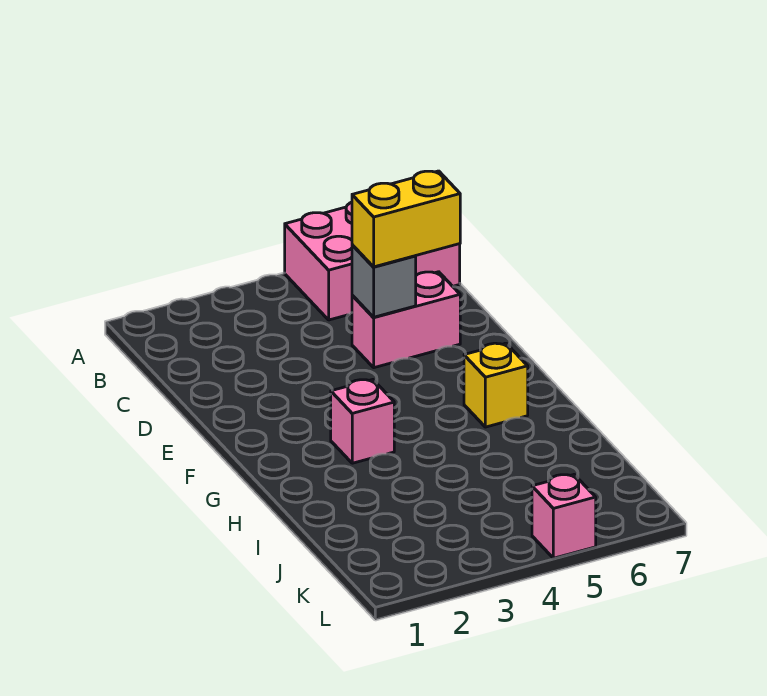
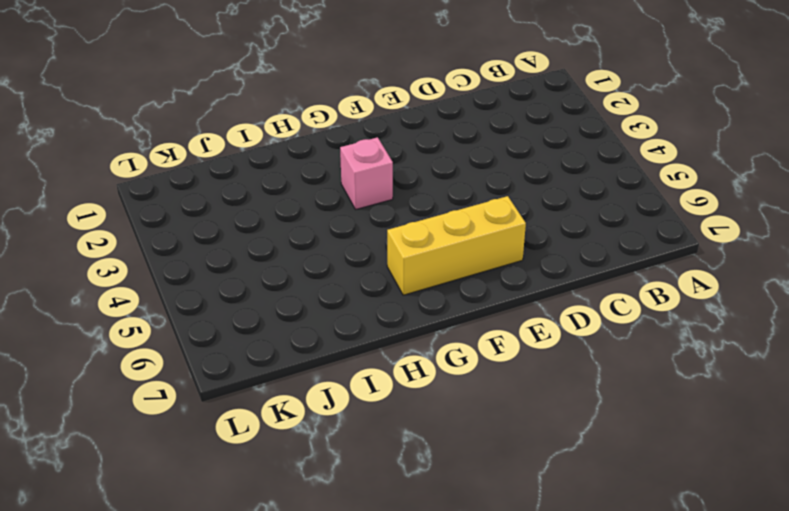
yellow brick E6:G6 level 1 -> yellow brick G6 level 1
none -> pink brick A5:B7 level 1
none -> pink brick D5:D6 level 1

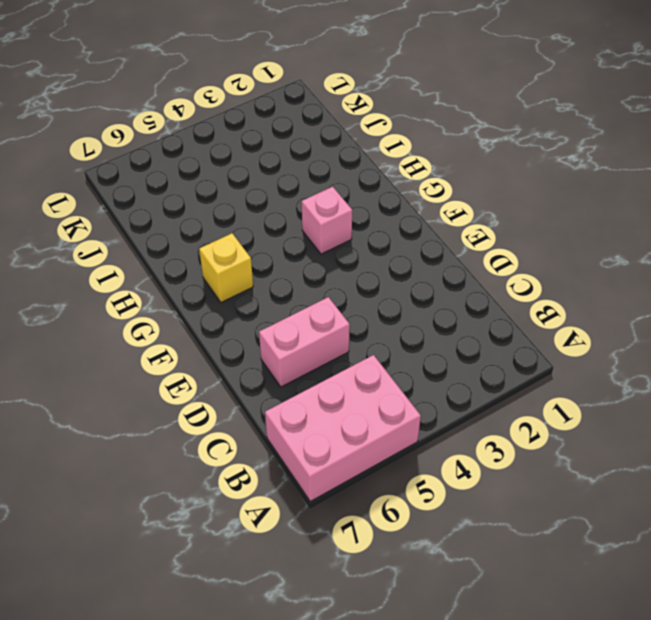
none -> pink brick L5 level 1
none -> grey brick D5 level 2

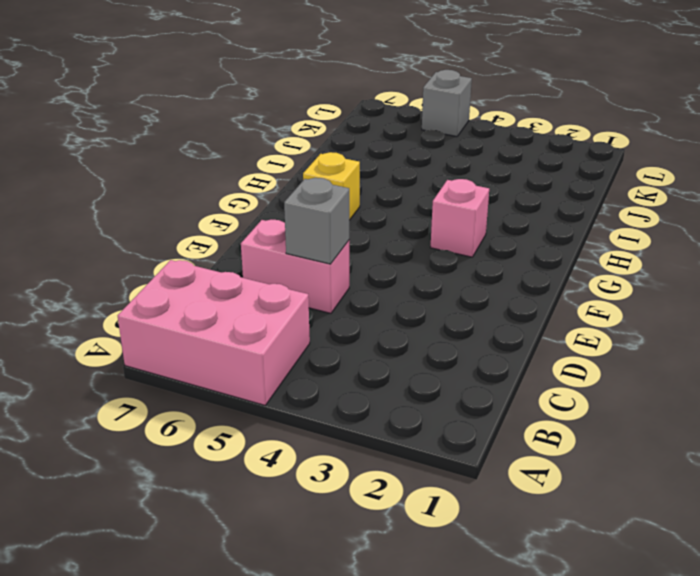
grey brick L5 level 1 -> pink brick L5 level 1
none -> yellow brick D5:D6 level 3

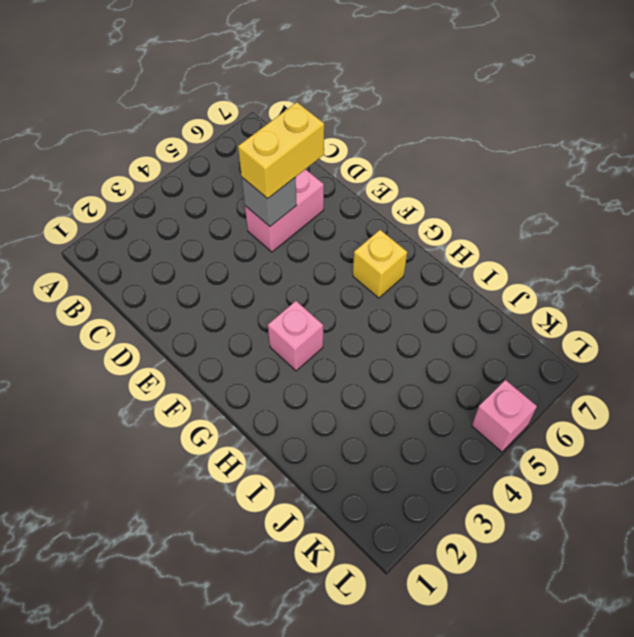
none -> pink brick A5:B7 level 1

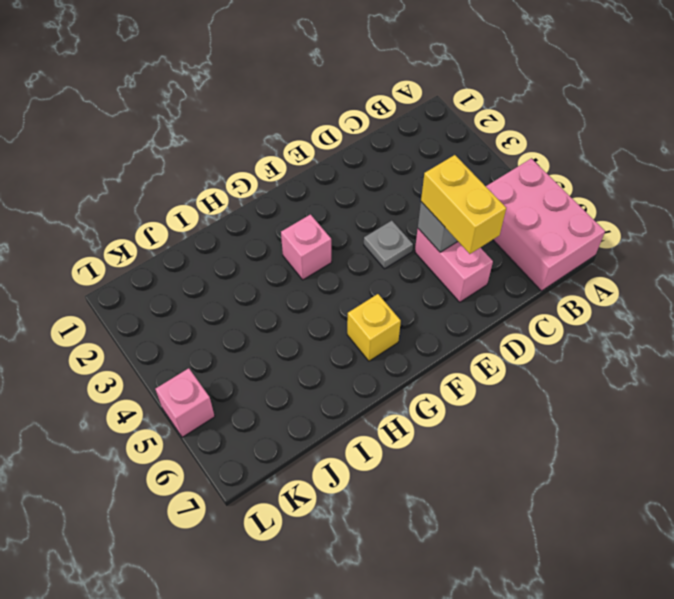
grey plate E4 level 1 -> none

